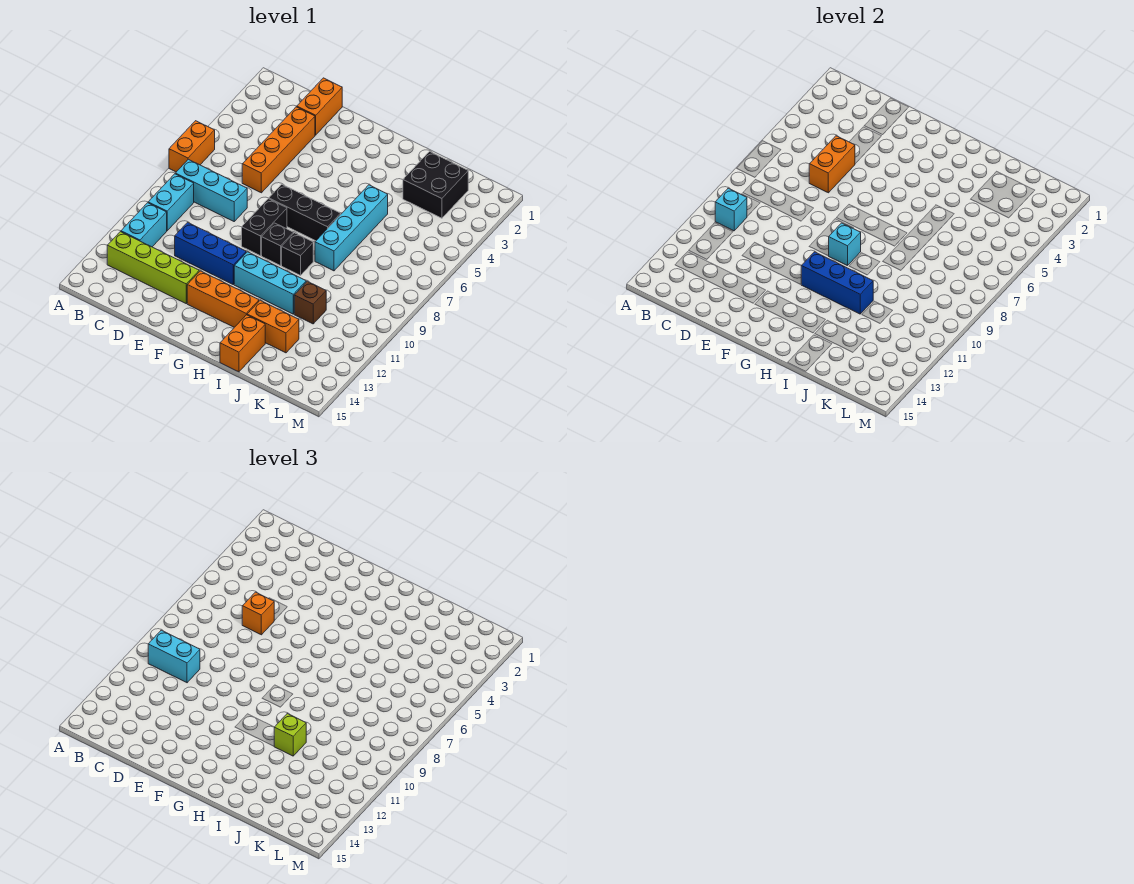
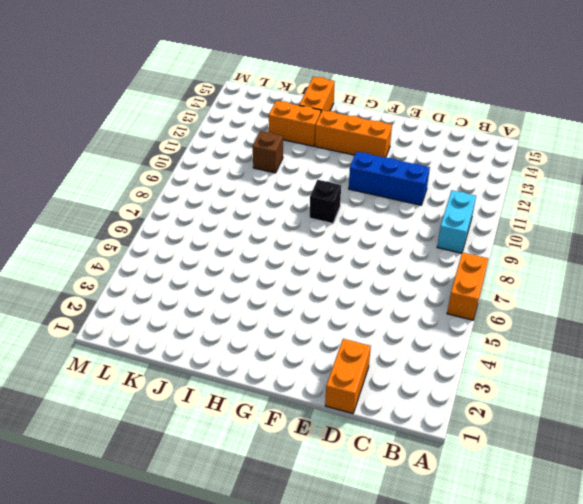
none -> cyan brick B8:D8 level 1
none -> cyan brick B11:B12 level 1
none -> lime brick B13:E13 level 1

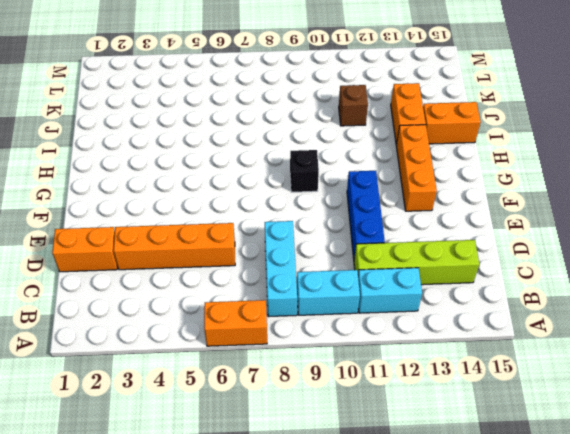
lime brick C11:C14 level 1 -> lime brick B13:E13 level 1
none -> black brick F7:H7 level 1
none -> black brick F8:F9 level 1
none -> cyan brick G11:I11 level 1

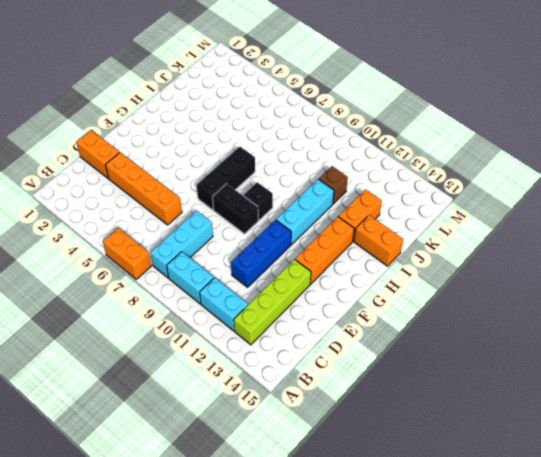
none -> black brick H9 level 1
none -> cyan brick I5:I8 level 1
none -> black brick J2:K3 level 1

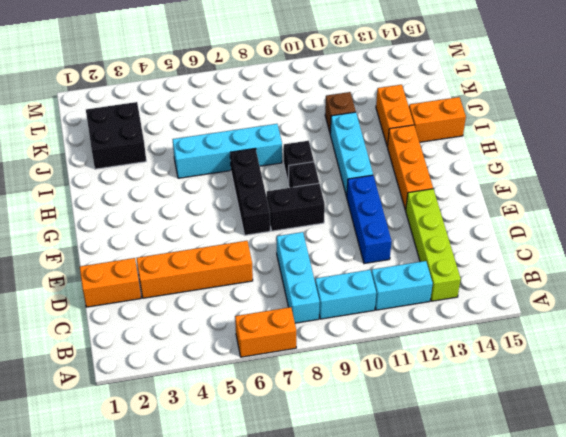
none -> cyan brick B10 level 2
none -> orange brick D5:D6 level 2
none -> cyan brick G9 level 2

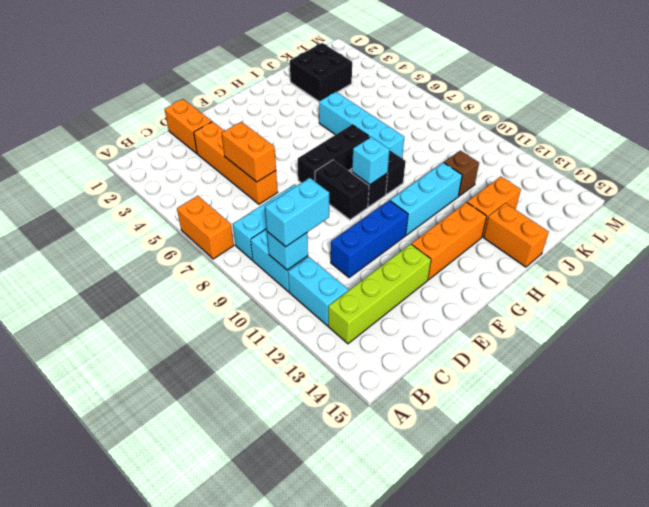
none -> blue brick G11:I11 level 2
none -> orange brick D6 level 3
none -> lime brick I11 level 3

